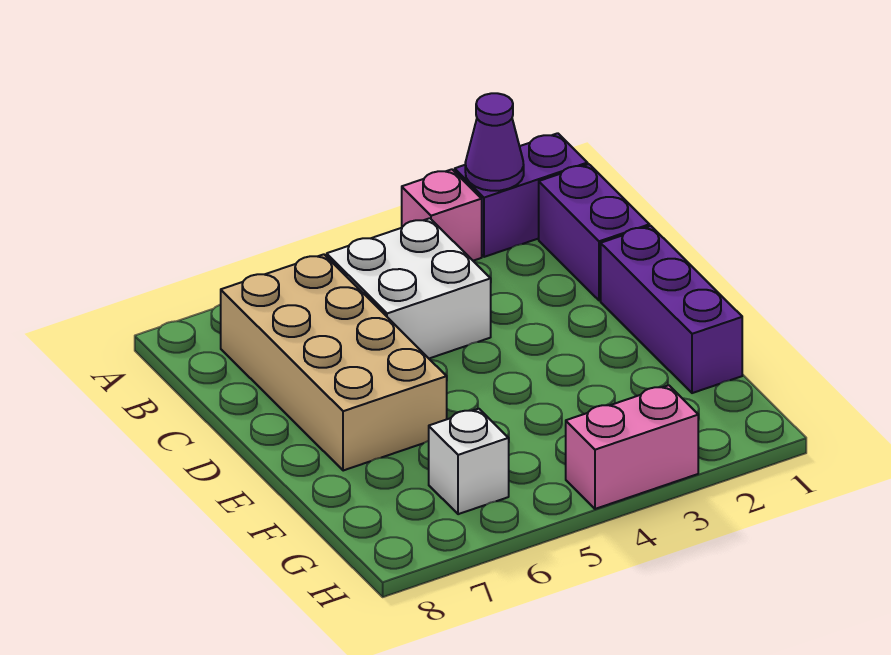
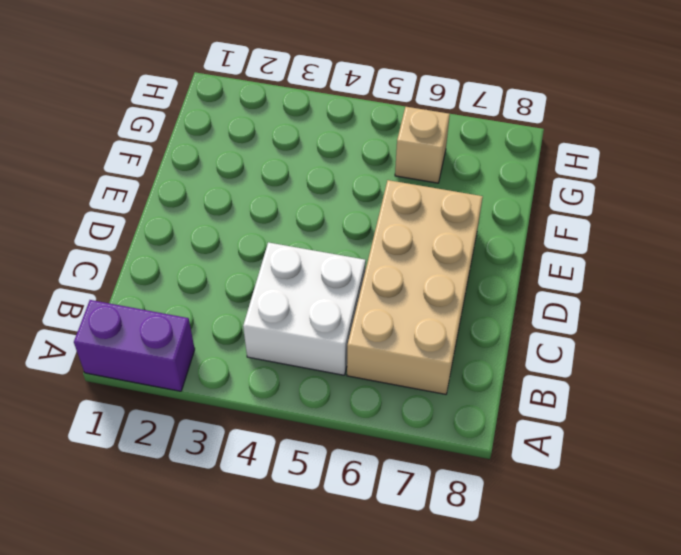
tan brick G6 level 1 -> white brick G6 level 1
none -> pink brick A3 level 1
none -> purple brick B1:C1 level 1

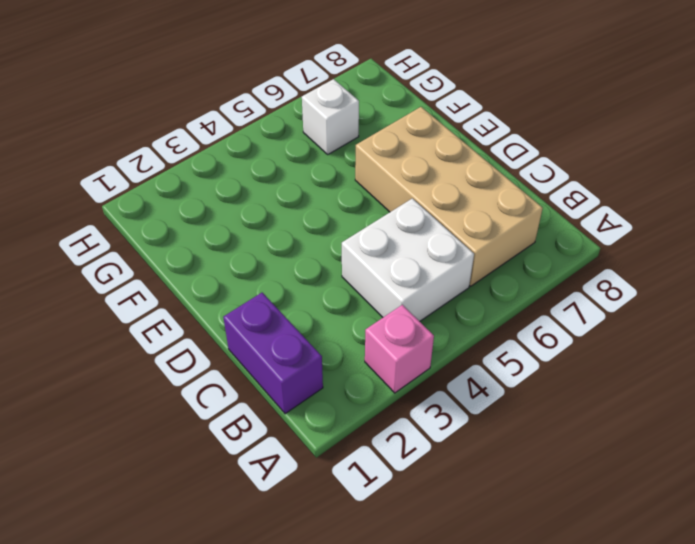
none -> purple brick A1:A2 level 1
none -> purple brick D1:F1 level 1

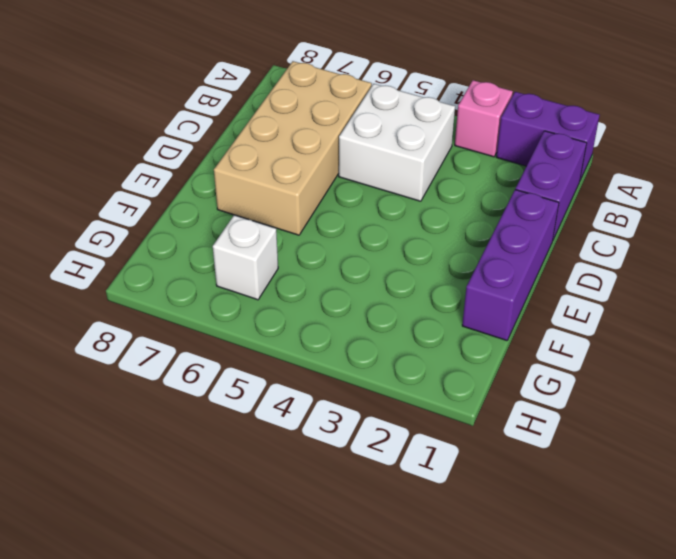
none -> pink brick H3:H4 level 1
none -> purple cone A2 level 2

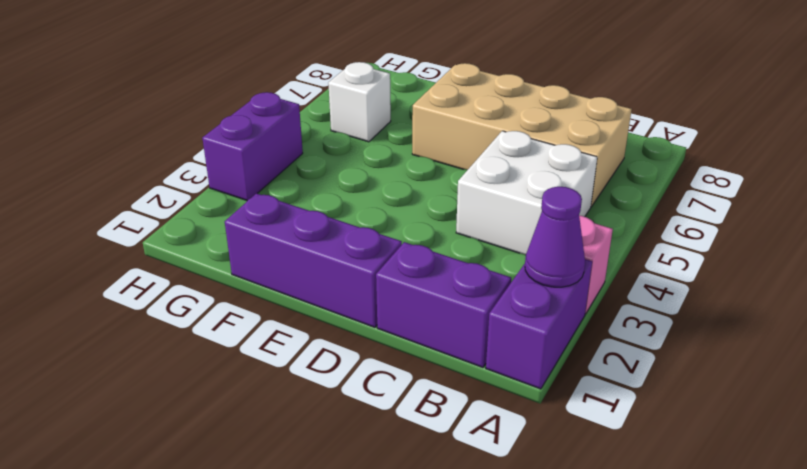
purple brick H3:H4 level 1 -> pink brick H3:H4 level 1

